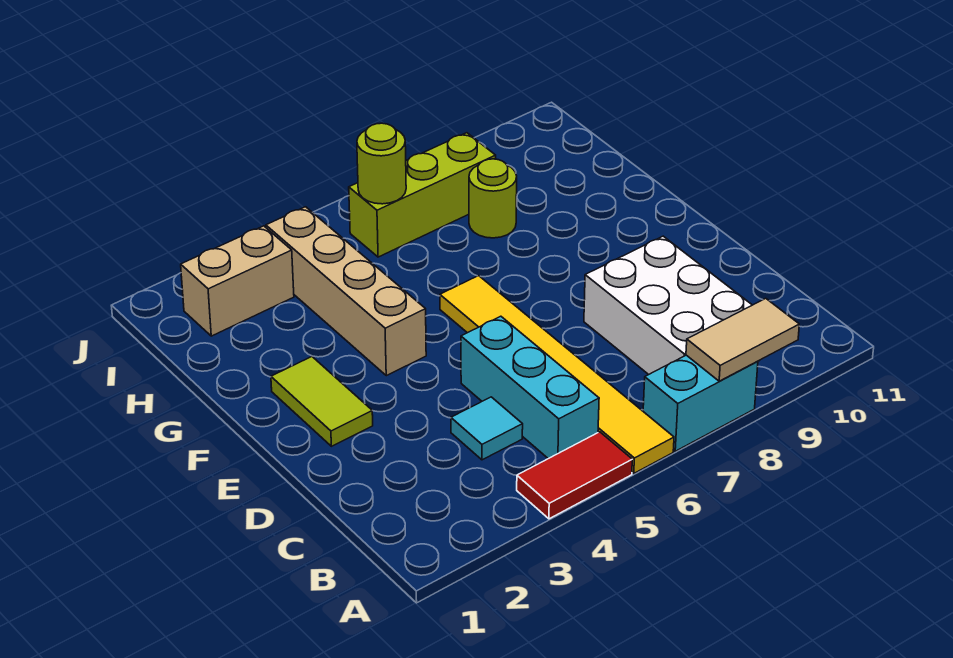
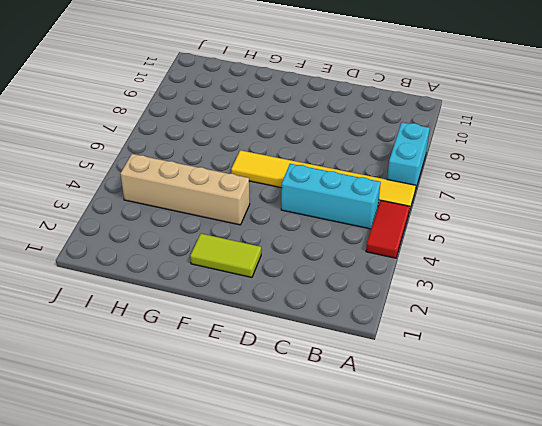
none -> white brick B8:D9 level 1
none -> cyan tile C4 level 1
none -> lime round brick H8 level 1

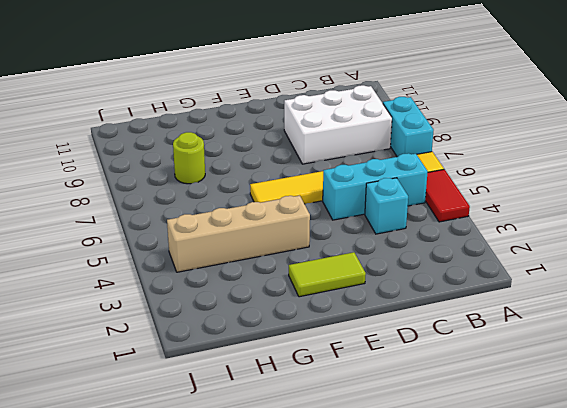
cyan brick C4 level 1 -> cyan tile C4 level 1
none -> tan brick I2:I3 level 1
none -> lime brick I6:I8 level 1
none -> tan tile A8:A9 level 2

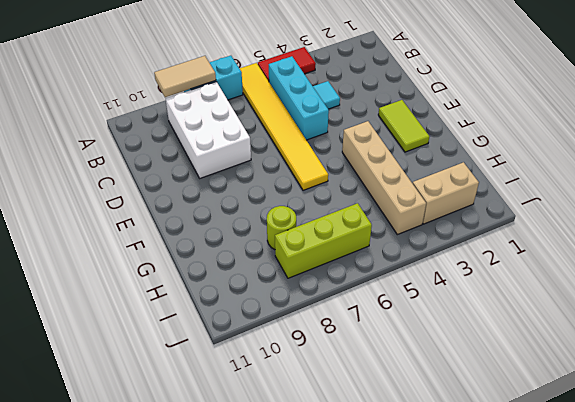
none -> lime round brick I6 level 2

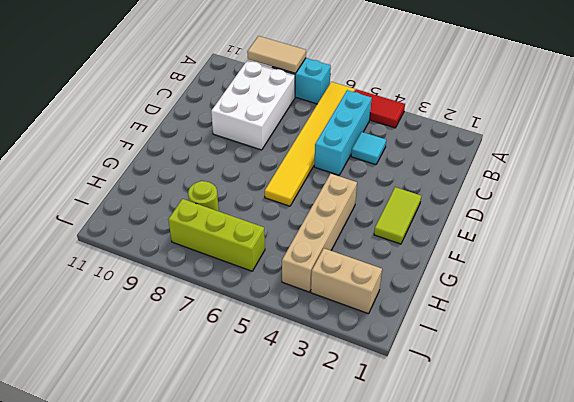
none -> lime round brick I6 level 2

